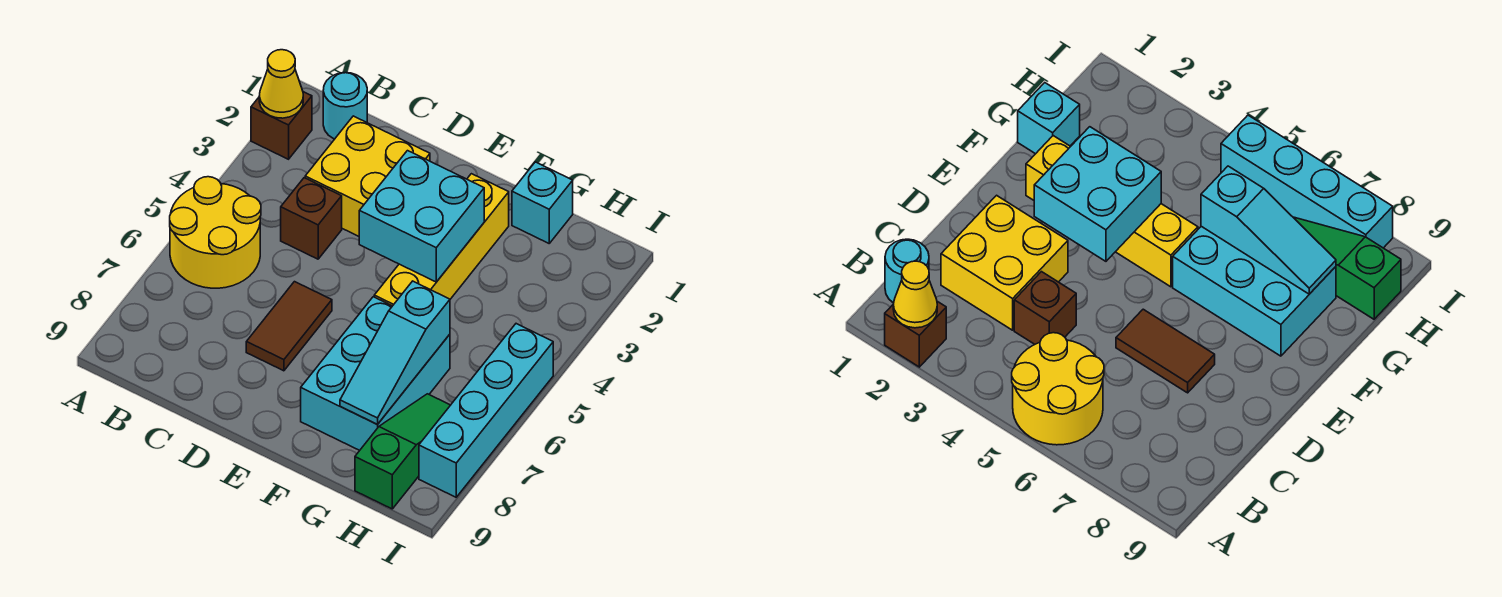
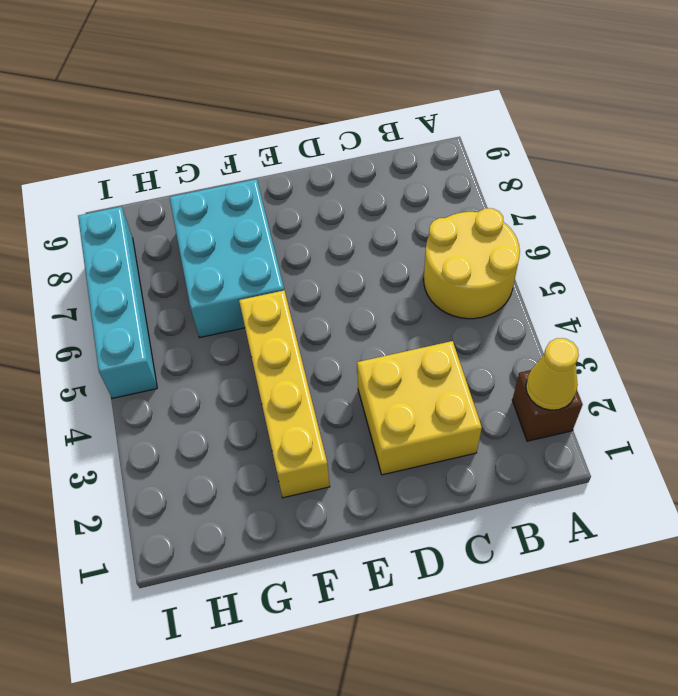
none -> cyan round brick B1 level 1
none -> brown brick C4 level 1
none -> brown tile D6:D7 level 1

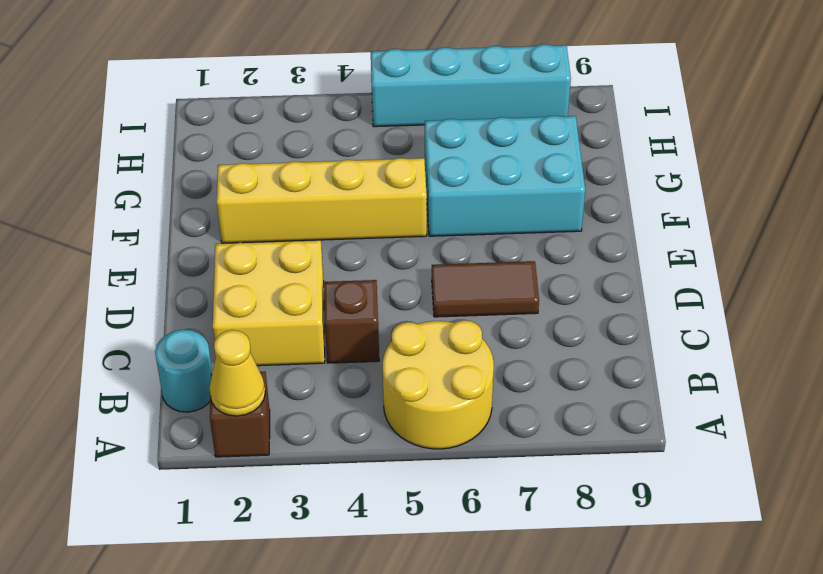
none -> cyan brick G1 level 1
none -> green slope H7:H9 level 1 top 9
none -> cyan brick E3:F4 level 2

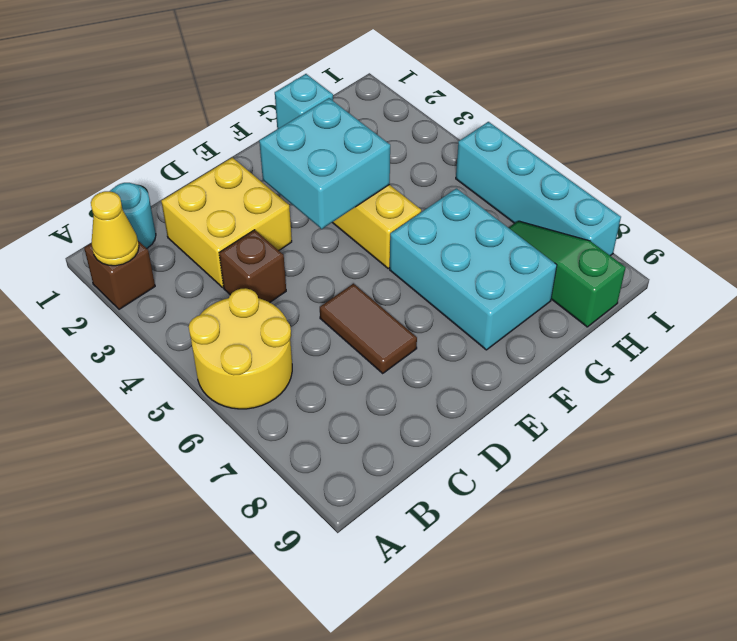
none -> cyan slope G6:G8 level 2 top 6

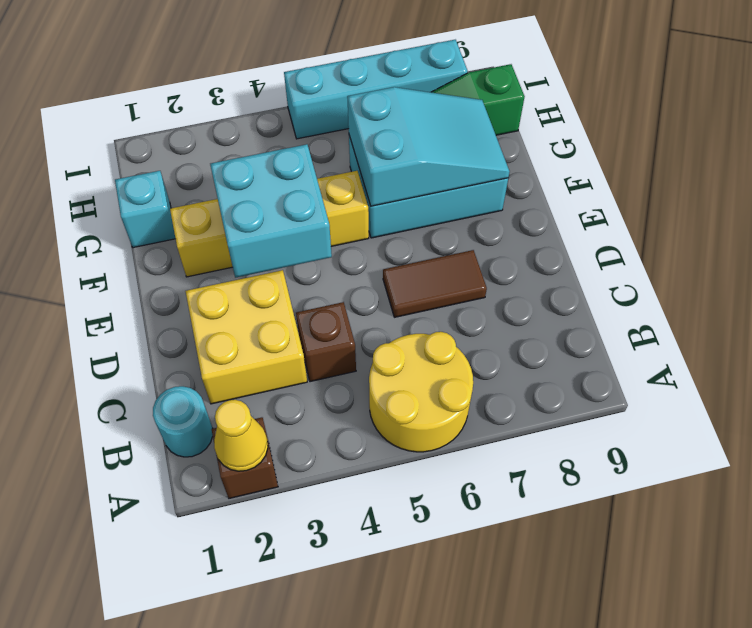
cyan slope F6:G8 level 2 top 6 -> cyan slope G6:G8 level 2 top 6

